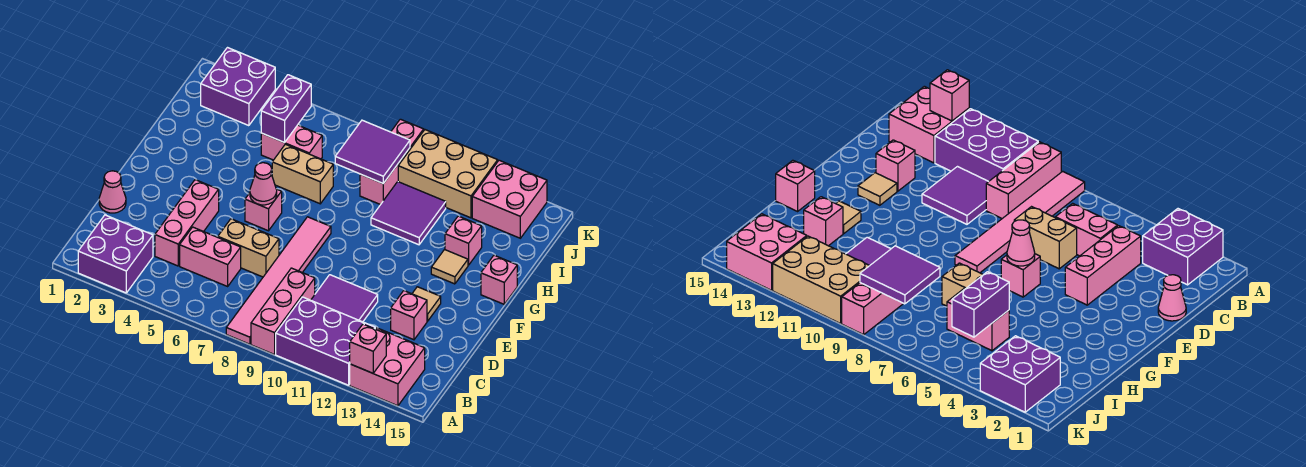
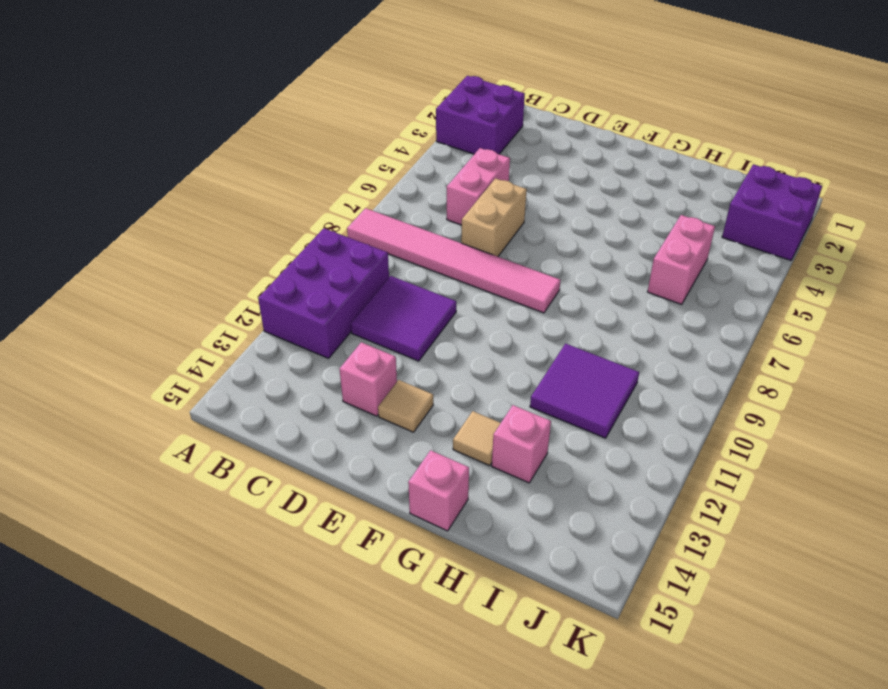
none -> pink brick A9:C9 level 1
none -> pink brick A13:B14 level 1
none -> pink brick C4:E4 level 1

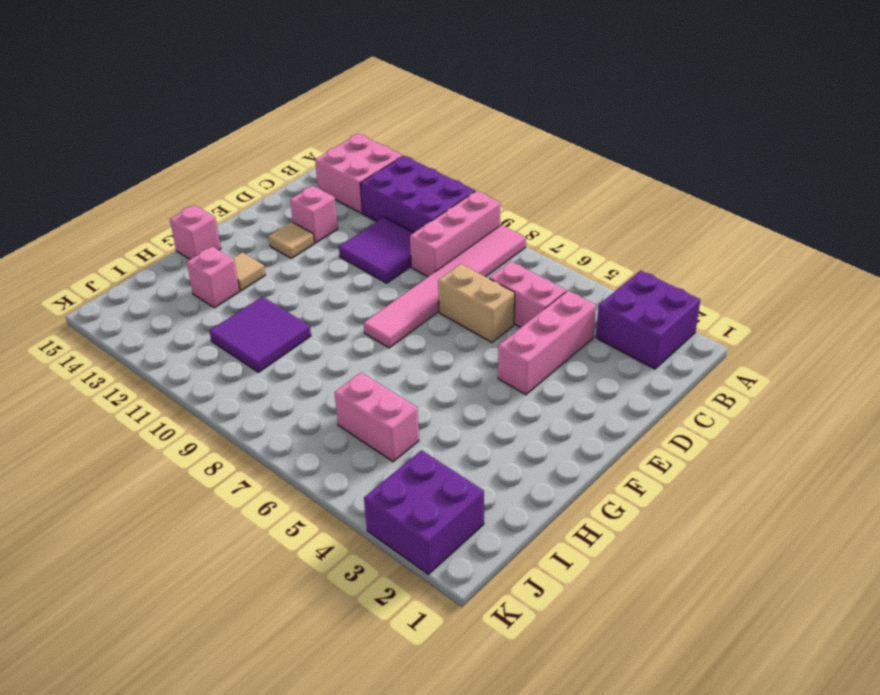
none -> pink cone D1 level 1
none -> pink brick F6 level 1
none -> tan brick H6:H7 level 1

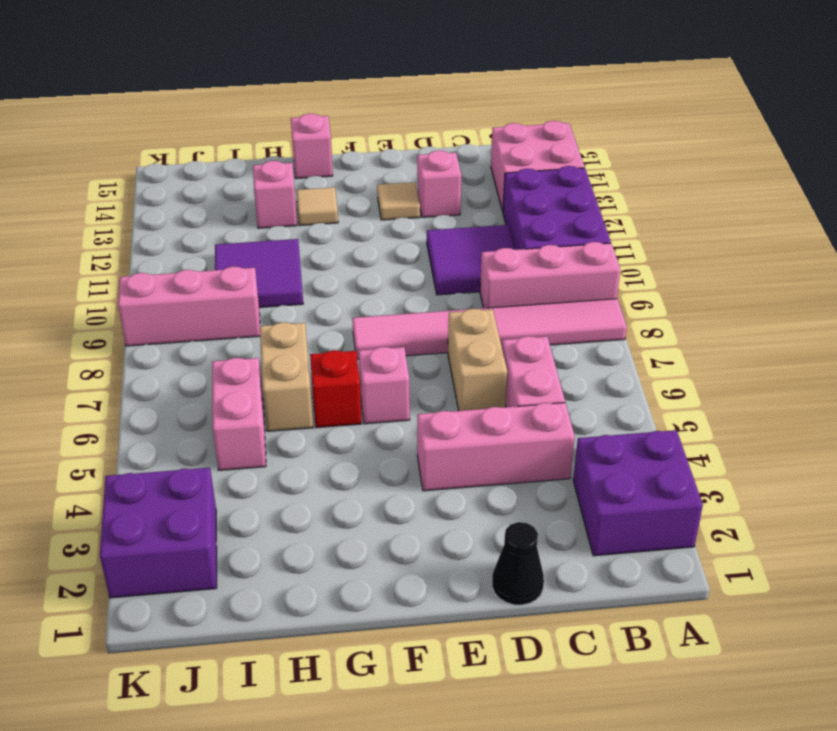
black cone D1 level 1 -> pink cone D1 level 1
red brick G6 level 1 -> none
none -> tan brick J10:K12 level 1
none -> pink brick J13:K14 level 1
none -> pink brick A13 level 2

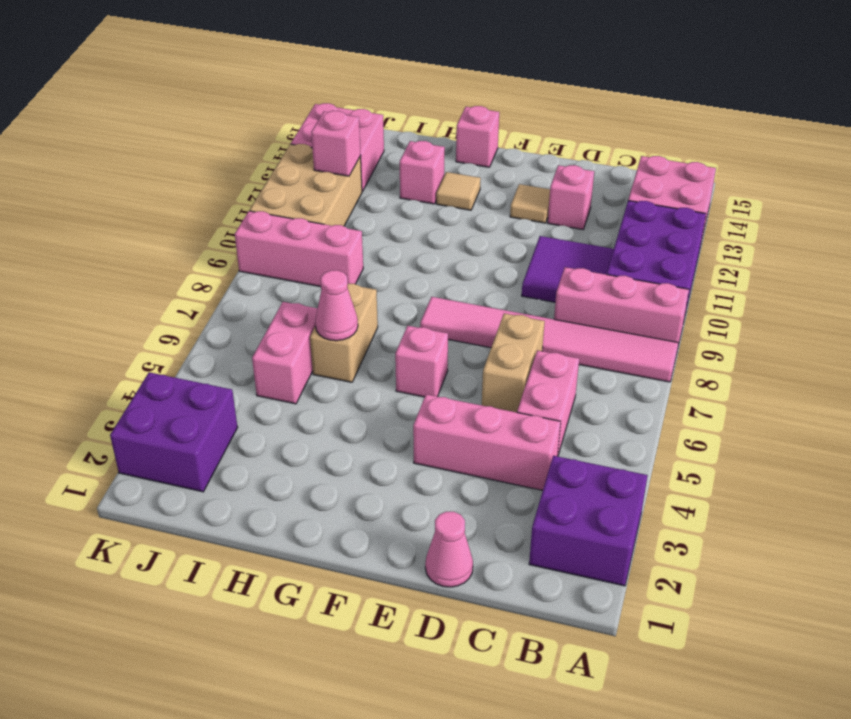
pink cone H6 level 2 -> pink cone F6 level 2
pink brick J12 level 2 -> pink brick A13 level 2
none -> purple tile H10:I11 level 1
none -> purple brick I5:J5 level 2
none -> purple tile I8:J9 level 2

